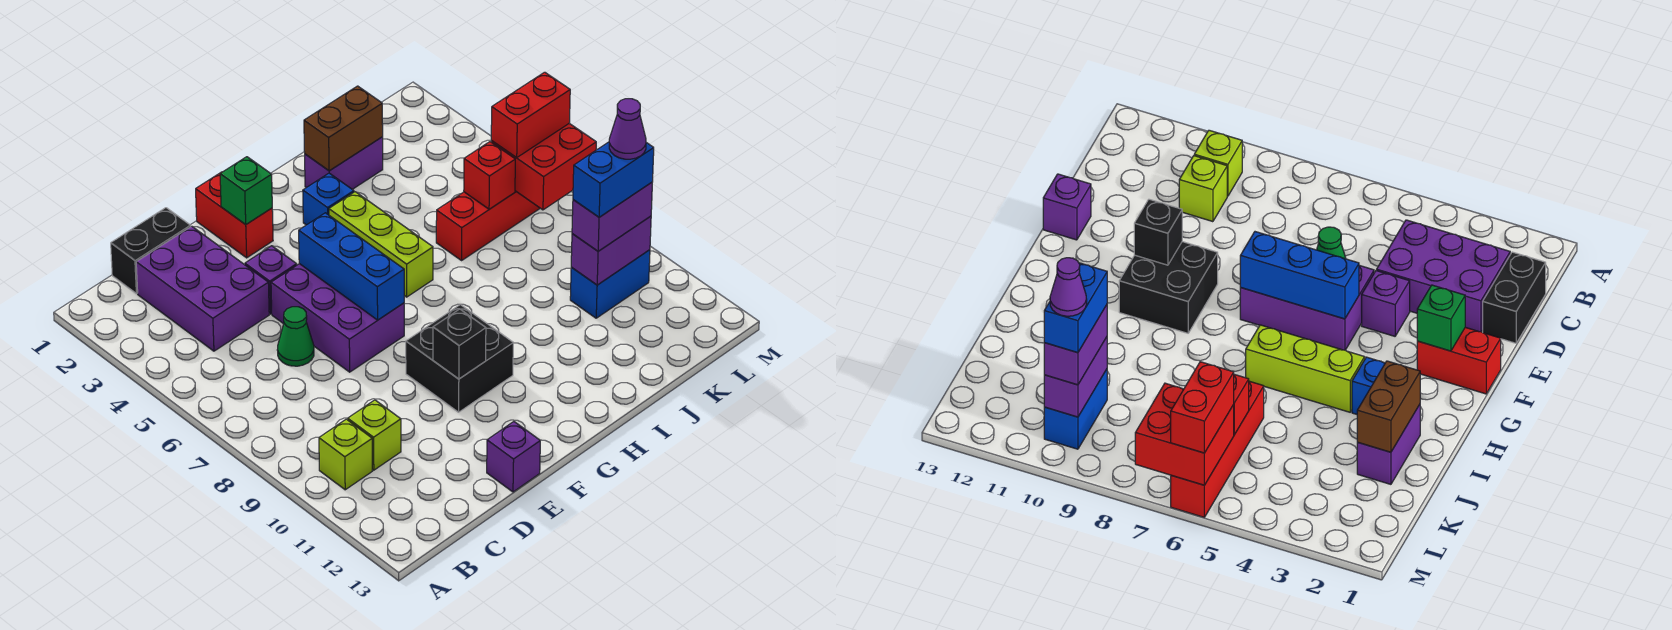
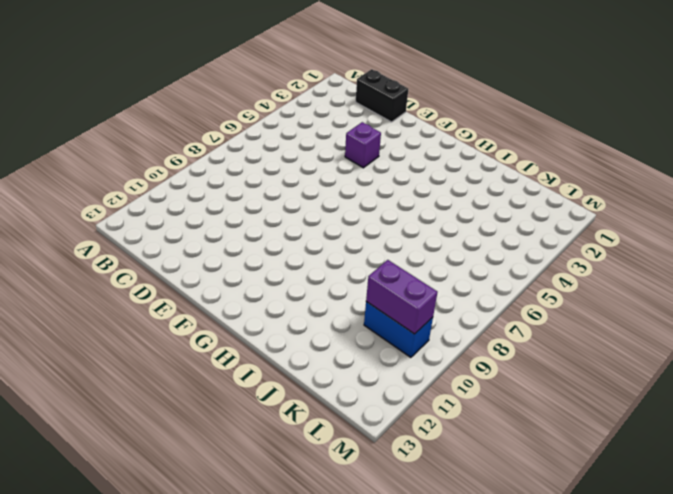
none -> lime brick B10 level 1
none -> purple brick C2:D4 level 1
none -> lime brick C10 level 1

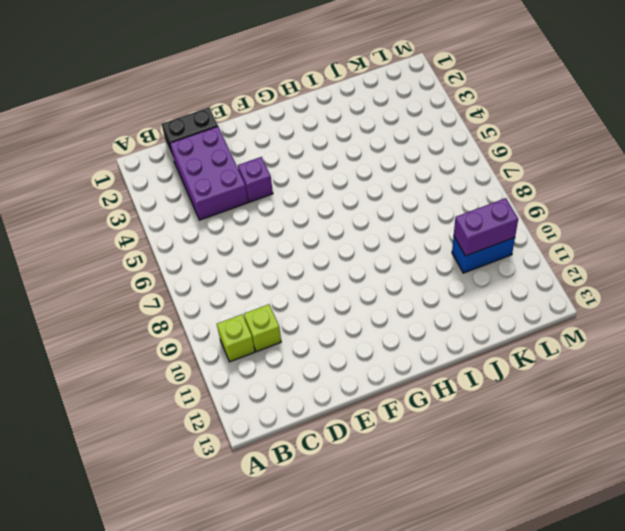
none -> green cone D6 level 1
none -> purple brick E5:F7 level 1
none -> purple brick E13 level 1

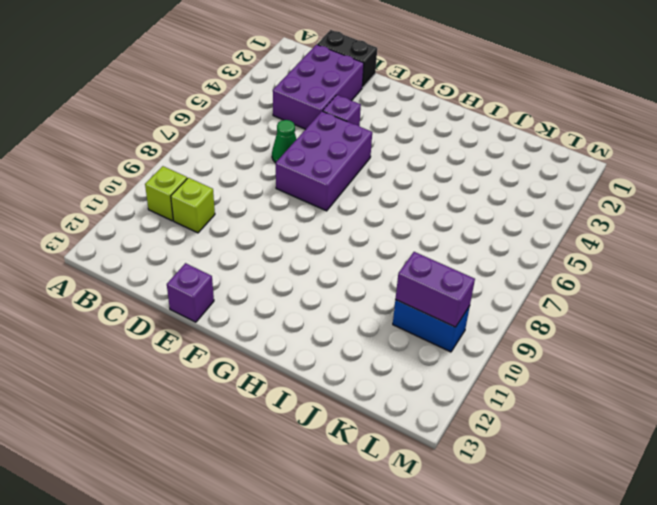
none -> red brick F1:F2 level 1
none -> black brick F9:G10 level 1
none -> blue brick H3 level 1

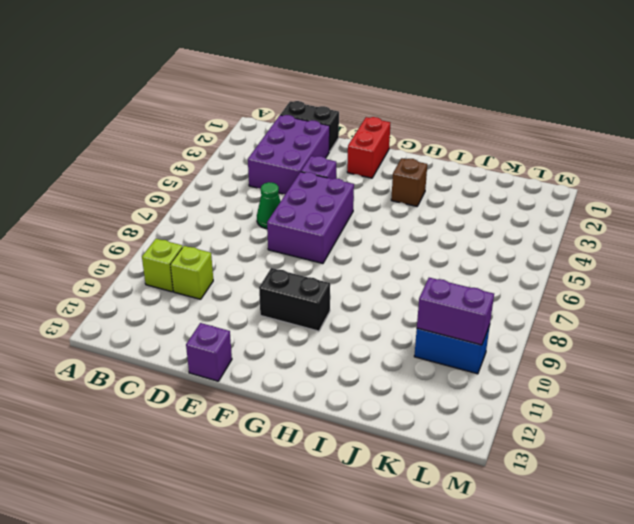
black brick F10:G10 level 1 -> black brick F9:G10 level 1
brown brick H3 level 1 -> blue brick H3 level 1
none -> lime brick H4:H6 level 1
none -> purple brick I2:J2 level 1
none -> red brick J6:M6 level 1

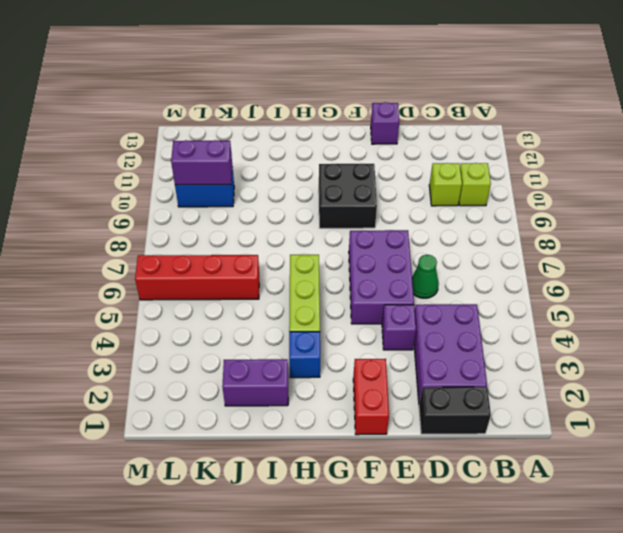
none -> green brick F2 level 2
none -> blue brick F5:F7 level 2
none -> black brick F10 level 2

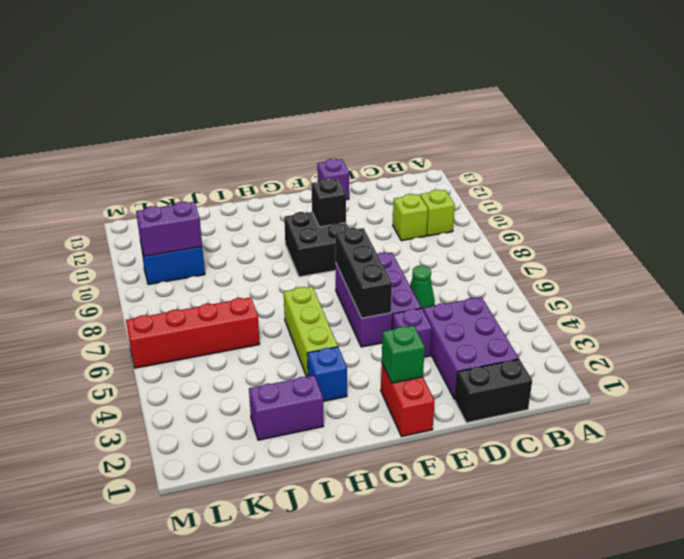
black brick F5:F7 level 2 -> blue brick F5:F7 level 2
none -> brown brick I2:J2 level 2
none -> red brick K6 level 2
none -> red brick L6:M7 level 2

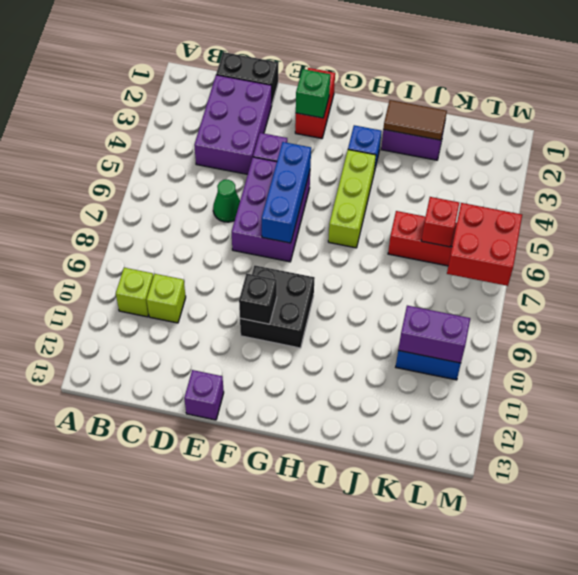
brown tile I2:J2 level 2 -> brown brick I2:J2 level 2
none -> purple brick K10:L10 level 3
none -> red brick L6:M6 level 3
none -> blue brick K10:L10 level 4

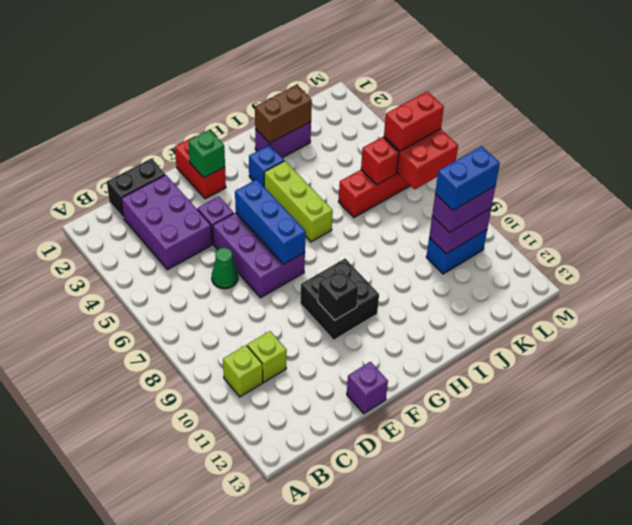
none -> purple cone L10 level 5

